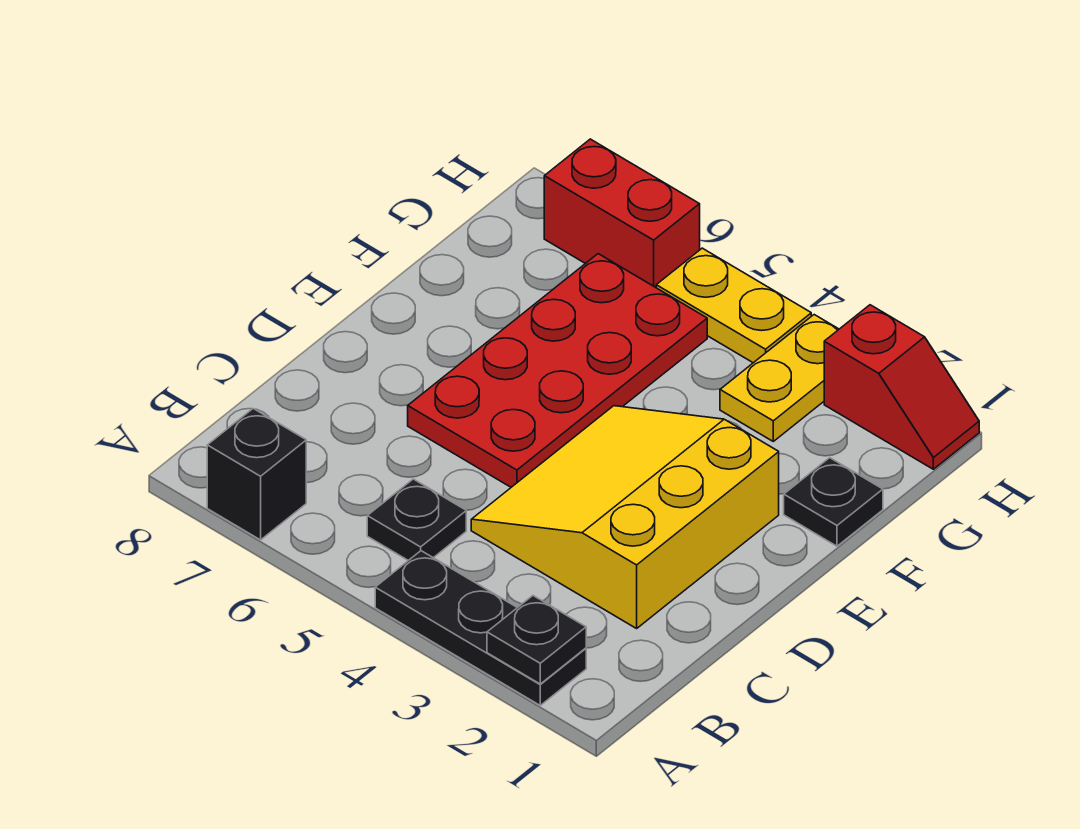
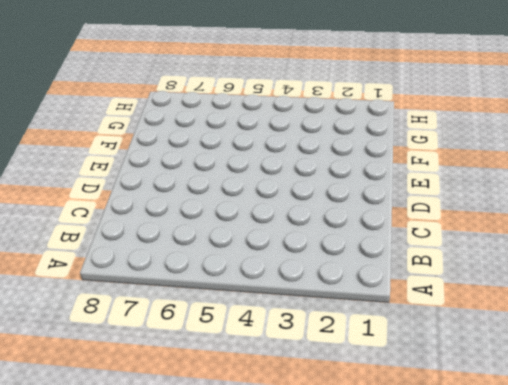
none -> black plate A2:A4 level 1
none -> black brick A7 level 1

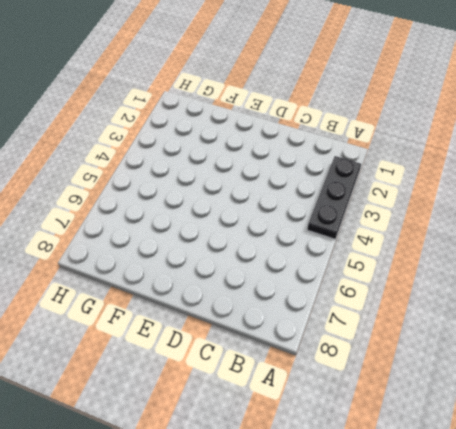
none -> black brick A7 level 1
none -> black plate B5 level 1

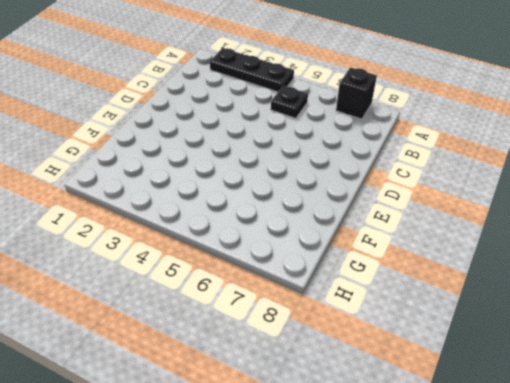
none -> yellow slope C2:E4 level 1 top 2
none -> red plate D5:G6 level 1

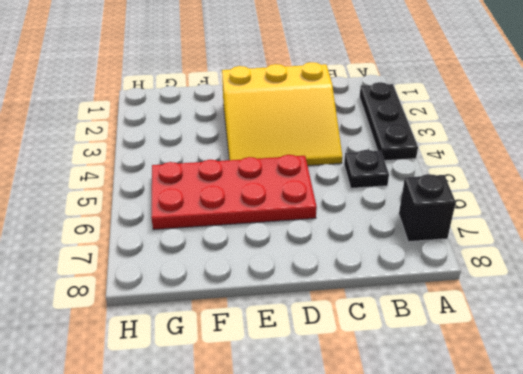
none -> black plate F1 level 1
none -> yellow plate G3:H3 level 1

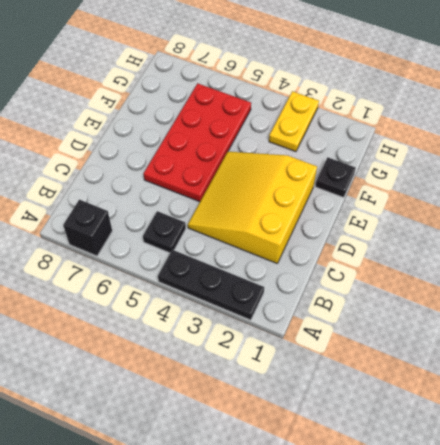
none -> red slope H1:H2 level 1 top 2
none -> yellow plate H4:H5 level 1

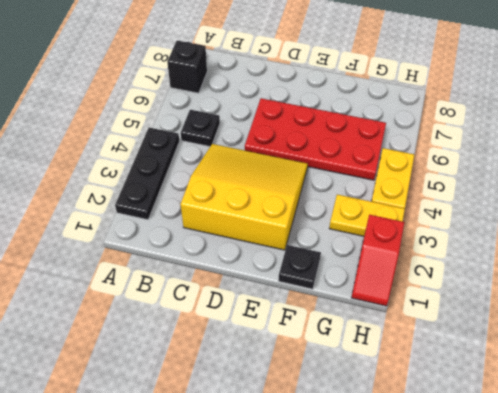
none -> red brick H6:H7 level 1
none -> black plate A2 level 2

